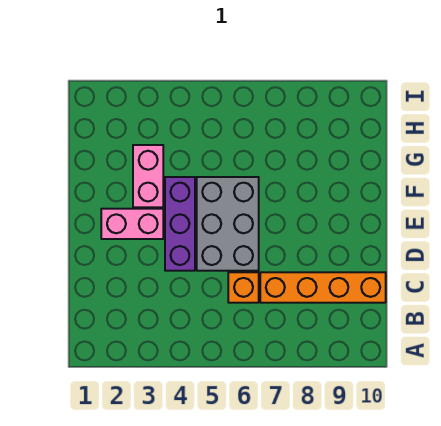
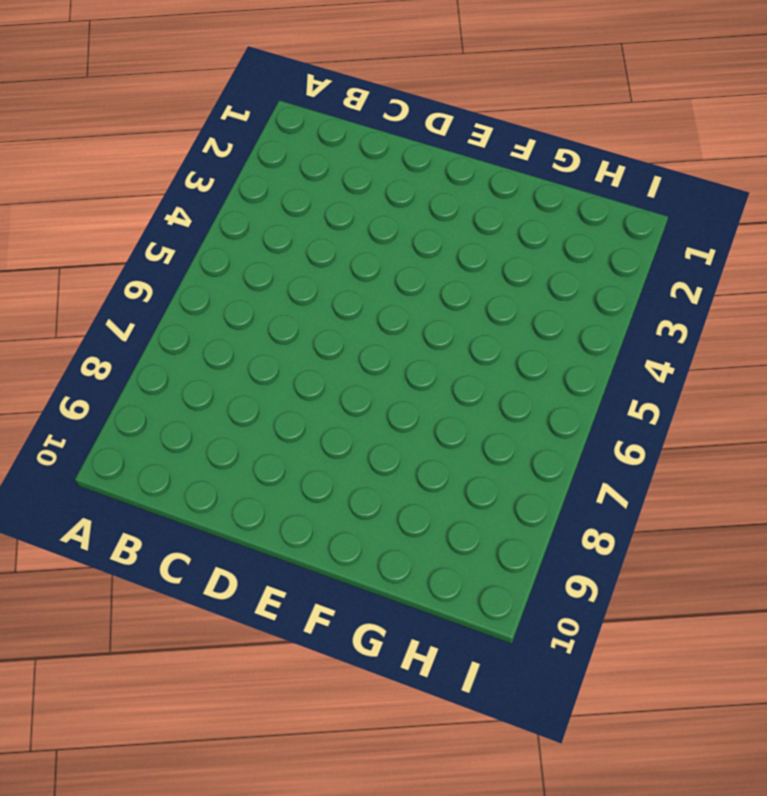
none -> orange brick C6 level 1
none -> orange brick C7:C10 level 1

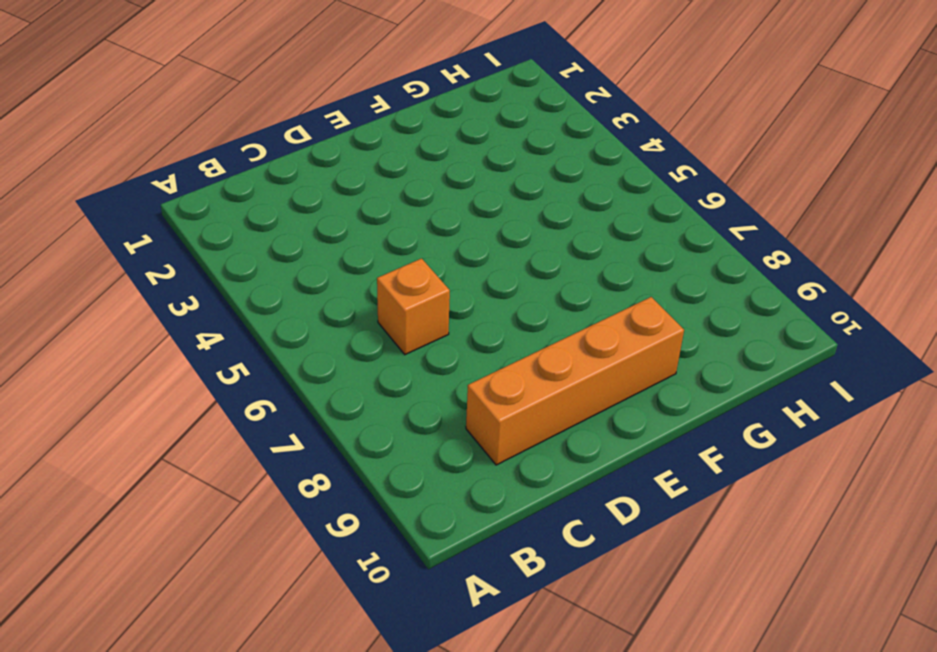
orange brick C9:F9 level 1 -> orange brick C7:C10 level 1
none -> purple brick D4:F4 level 1
none -> grey brick D5:F6 level 1

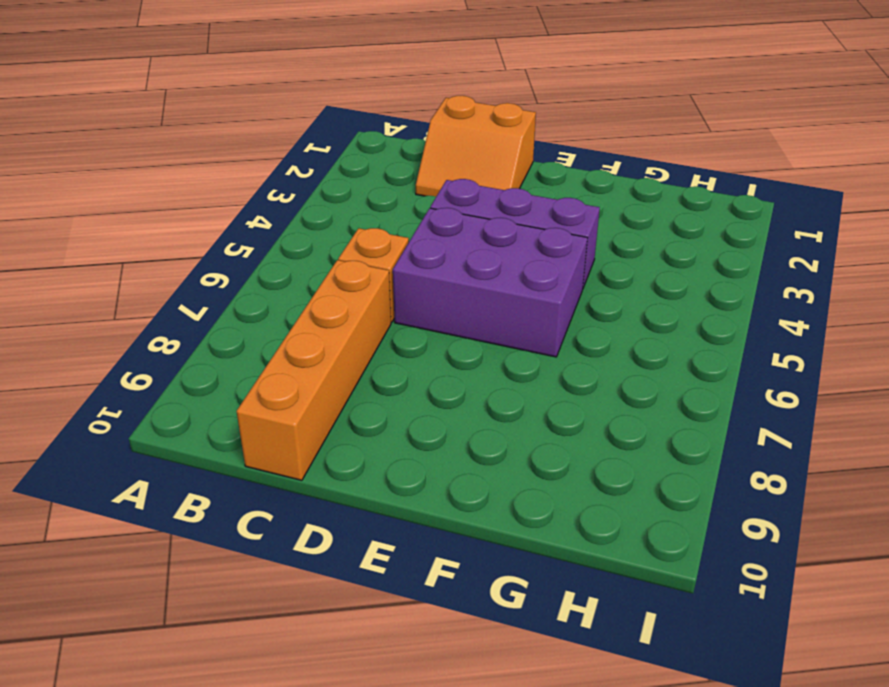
orange slope C1:D2 level 1 top 1 -> none
purple brick D5:F6 level 1 -> grey brick D5:F6 level 1
none -> pink brick E2:E3 level 1
none -> pink brick F3:G3 level 1

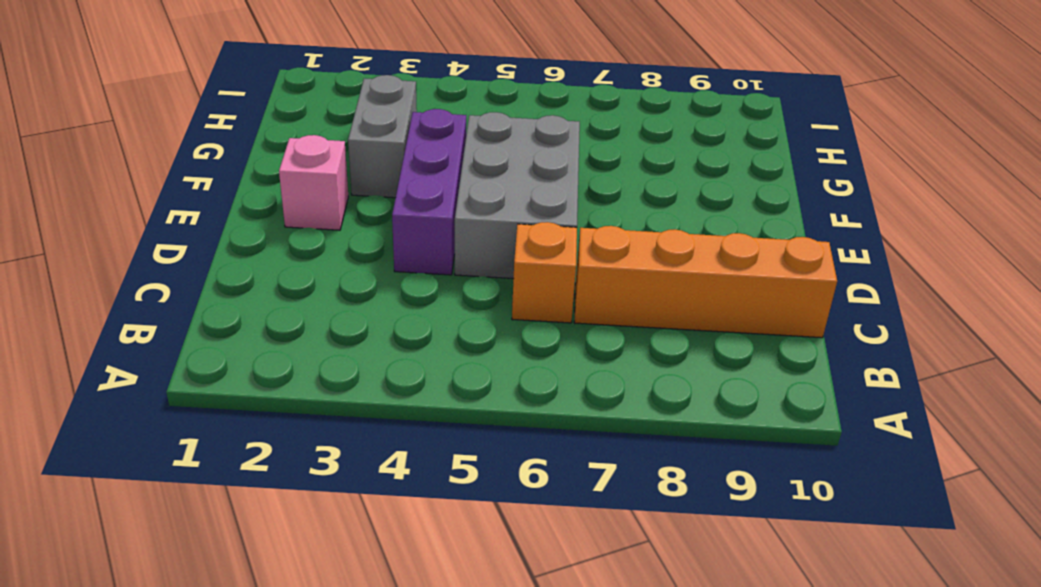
pink brick E2 level 1 -> pink brick E2:E3 level 1
grey brick F3:G3 level 1 -> pink brick F3:G3 level 1

